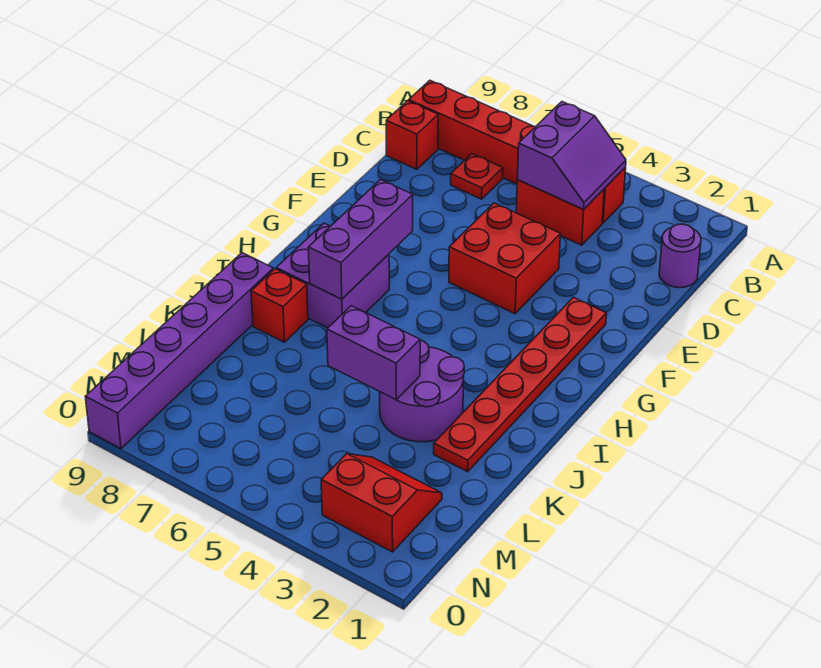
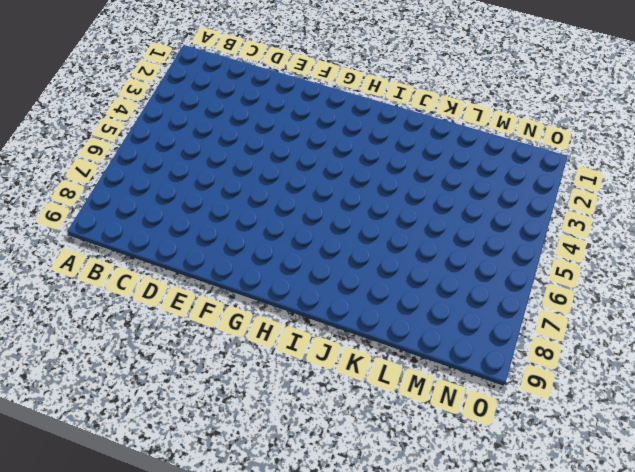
none -> red brick B4:B9 level 1
none -> purple round brick C1 level 1
none -> red brick C4:C5 level 1

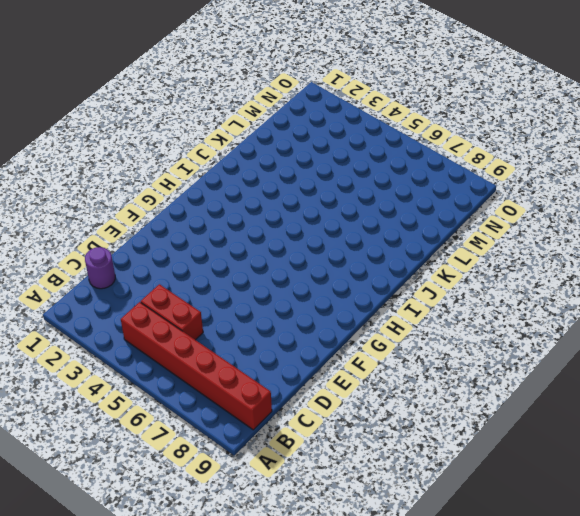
none -> red plate C7 level 1
none -> red brick C9 level 1
none -> red brick E4:F5 level 1

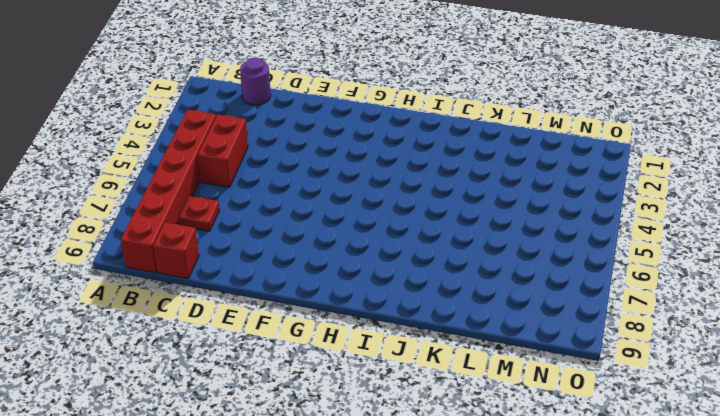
none -> red brick E4:F5 level 1
none -> red plate F2:K2 level 1
none -> purple brick H7:I8 level 1

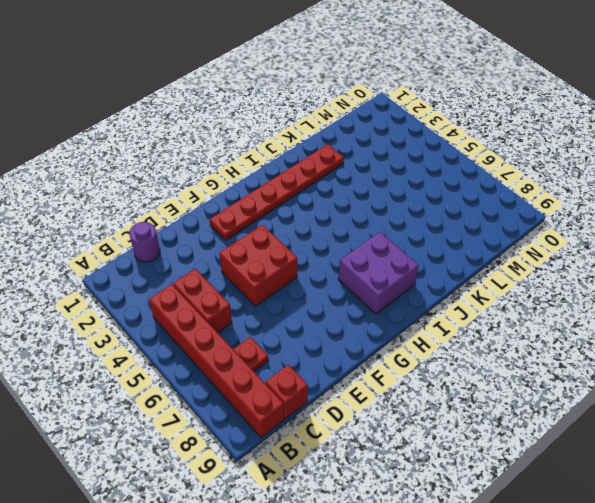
none -> purple round brick J3:K4 level 1
none -> red brick J8 level 1
none -> purple brick J9:O9 level 1

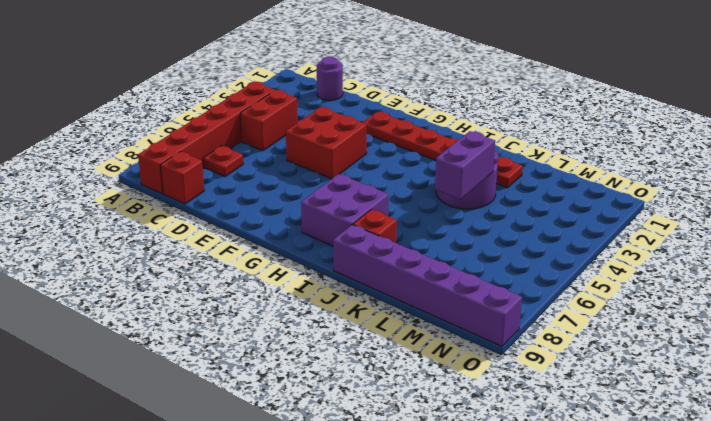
none -> red slope M2:N3 level 1 top N
none -> purple slope B4:C5 level 2 top 5
none -> purple brick G7:I7 level 2

